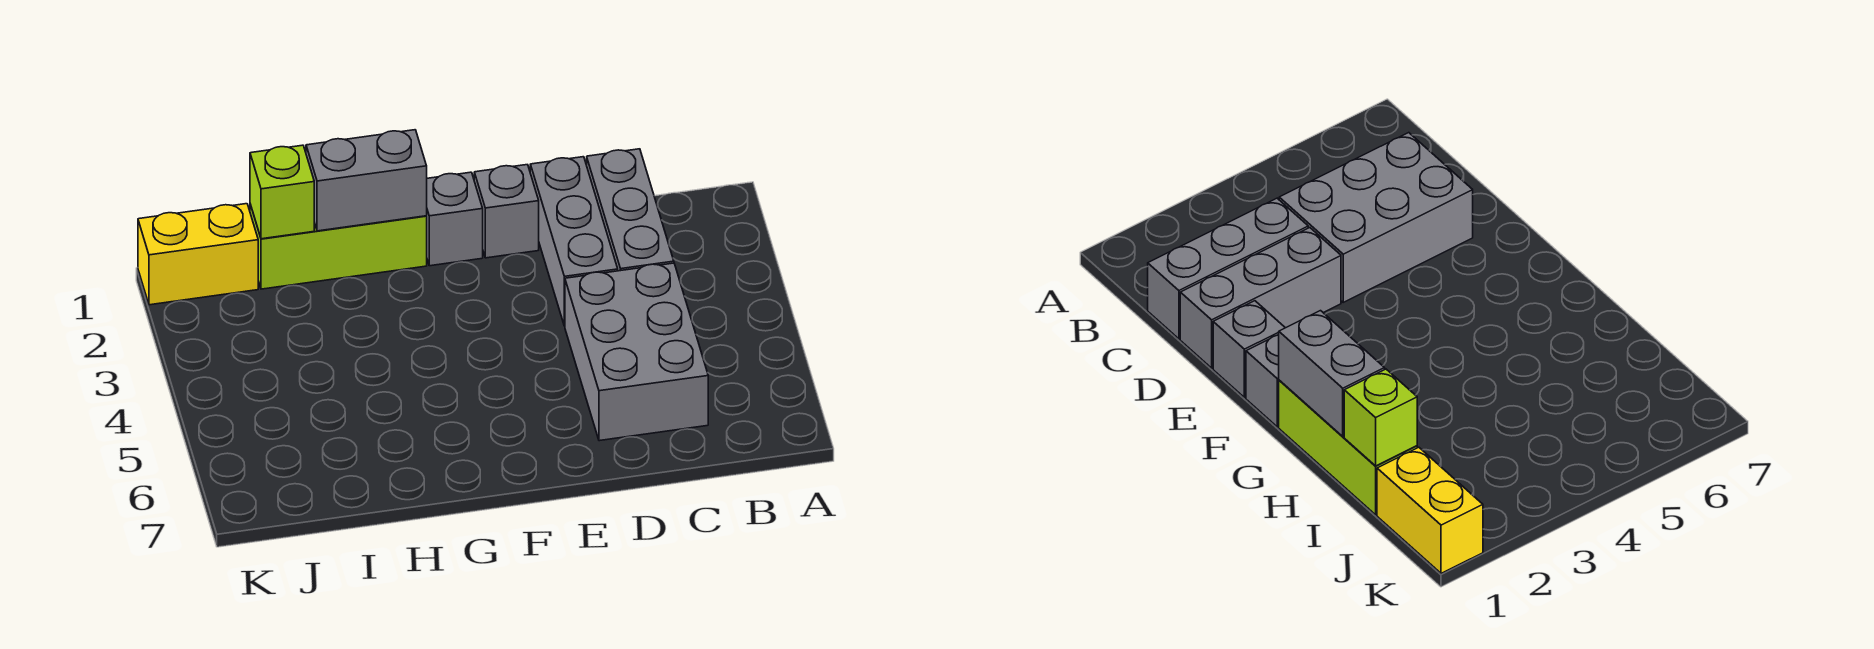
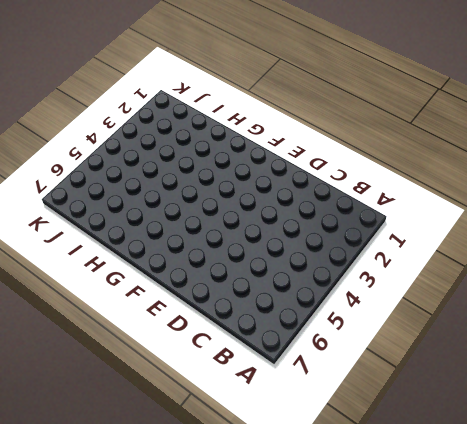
none -> grey brick C1:C3 level 1
none -> grey brick C4:D6 level 1

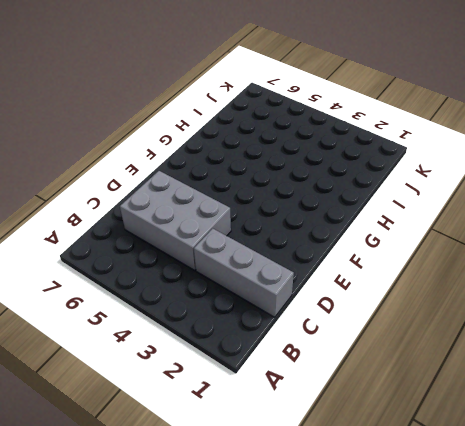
none -> grey brick D1:D3 level 1
none -> grey brick E1 level 1

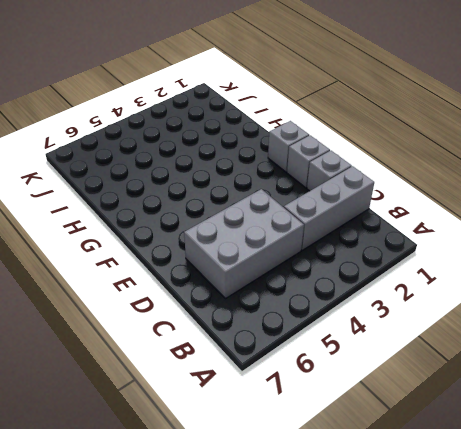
grey brick D1 level 1 -> grey brick D1:D3 level 1
none -> lime brick G1:I1 level 1
none -> yellow brick J1:K1 level 1

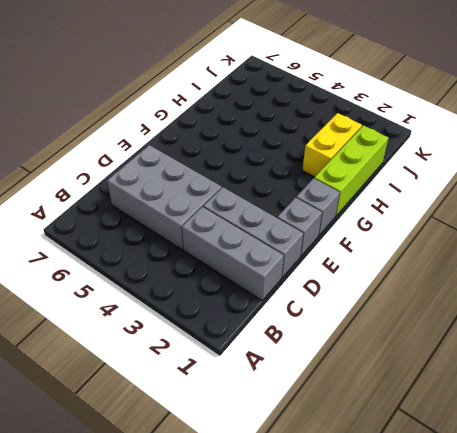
yellow brick H2:I2 level 1 -> yellow brick J1:K1 level 1
none -> grey brick G1:H1 level 2
none -> lime brick I1 level 2

